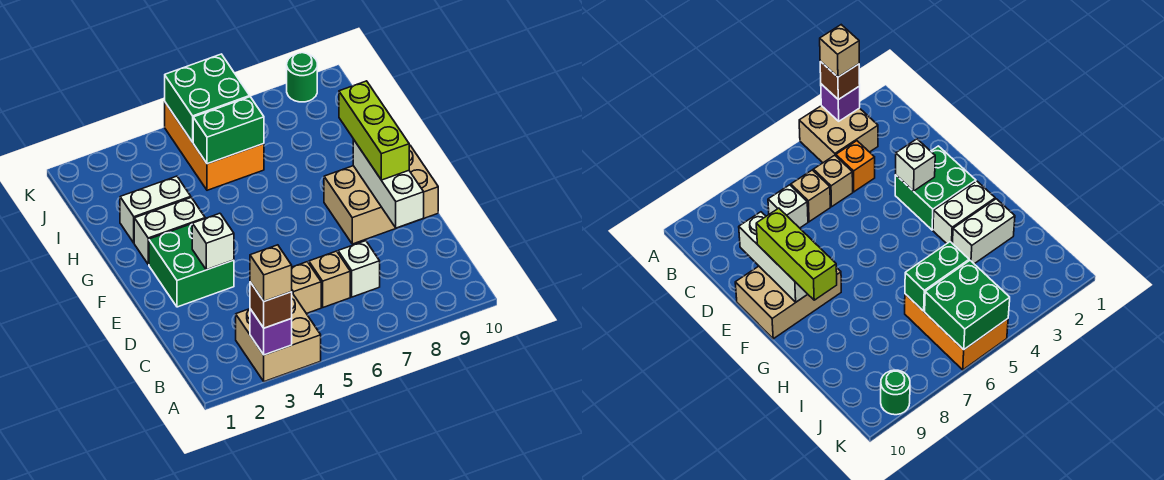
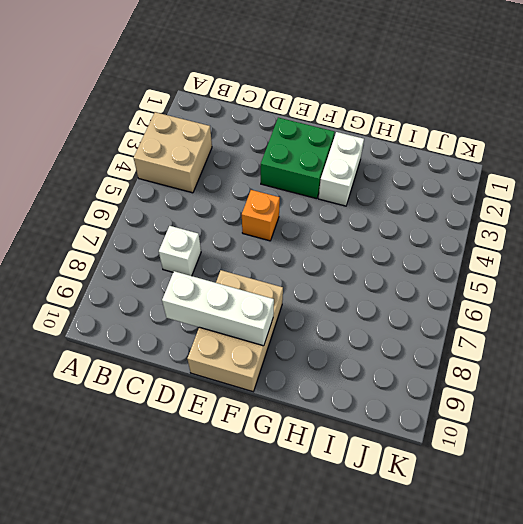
orange brick E5 level 1 -> orange brick C4 level 1
none -> tan brick C5 level 1
none -> tan brick C6 level 1
none -> white brick H2:H3 level 1

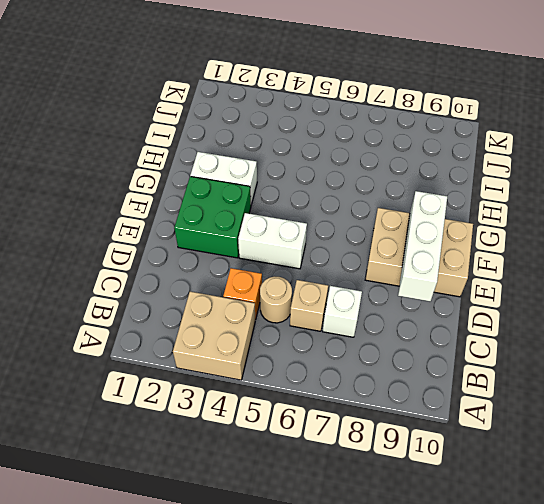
tan round brick C5 level 1 -> tan brick C5 level 1
white brick E4:E5 level 1 -> white brick H2:H3 level 1
none -> orange brick I5:K6 level 1
none -> green round brick K9 level 1
none -> purple brick A3 level 2

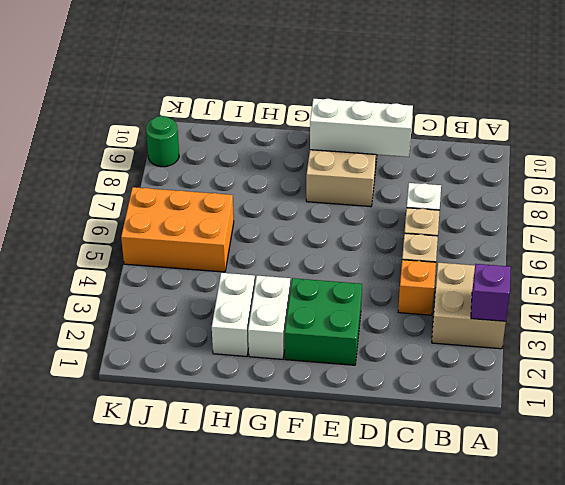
none -> white brick E3 level 2
none -> green brick I5:I6 level 2
none -> green brick J5:K6 level 2

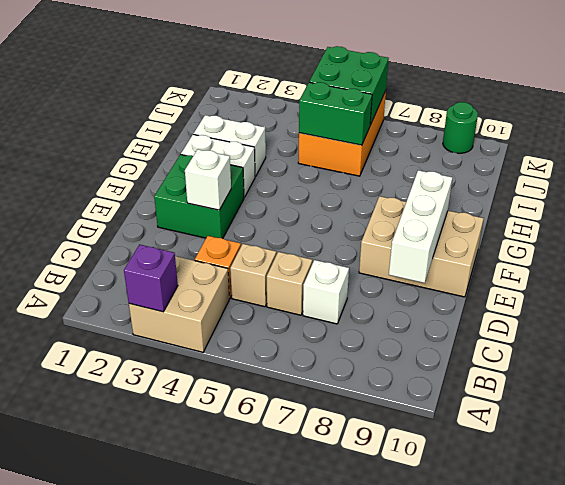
none -> brown brick A3 level 3
none -> lime brick E9:G9 level 3
none -> tan brick A3 level 4

